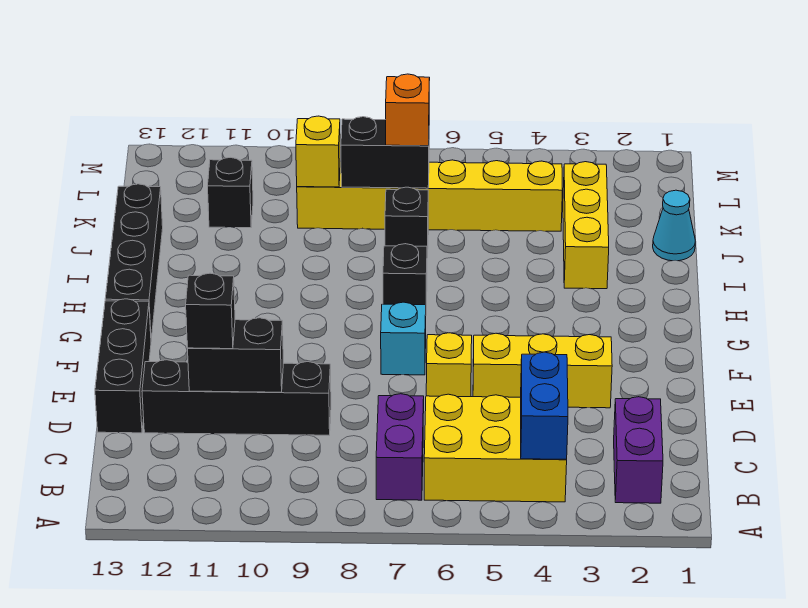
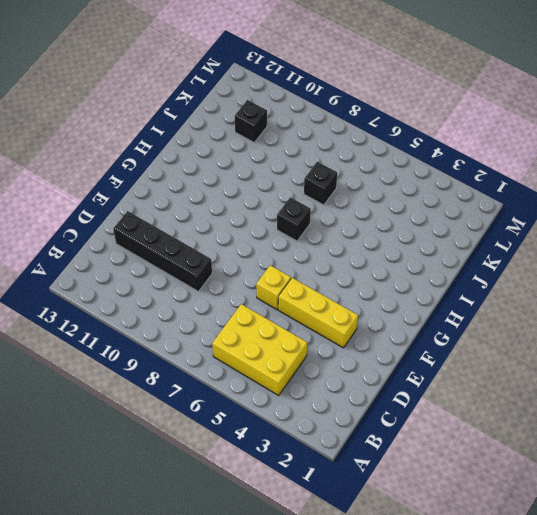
none -> purple brick B2:C2 level 1
none -> purple brick B7:C7 level 1
none -> black brick D13:F13 level 1

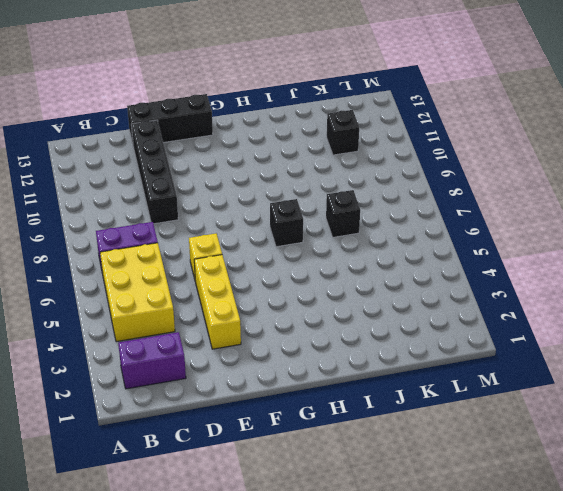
none -> cyan brick F7 level 1
none -> black brick G13:J13 level 1
none -> yellow brick I3:K3 level 1

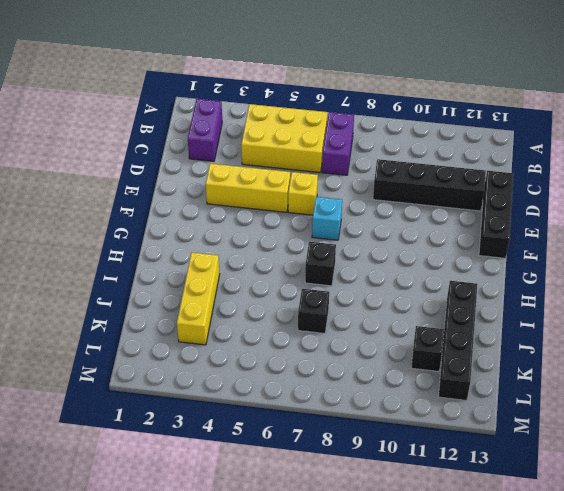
black brick I12:L12 level 1 -> black brick G13:J13 level 1
none -> cyan cone J1 level 1
none -> yellow brick K4:K9 level 1
none -> blue brick B4:C4 level 2

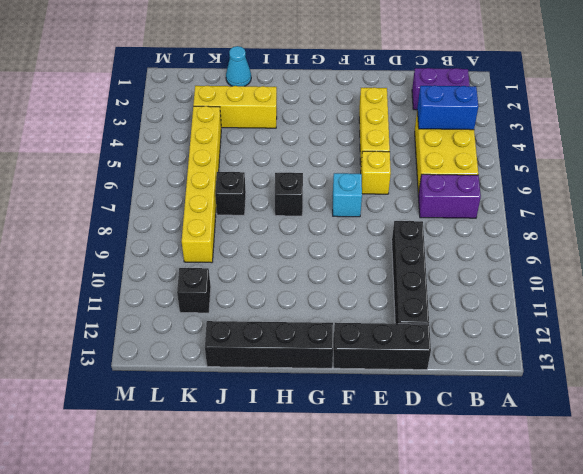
none -> black brick D10:D11 level 2
none -> black brick K7:K8 level 2
none -> yellow brick K9 level 2

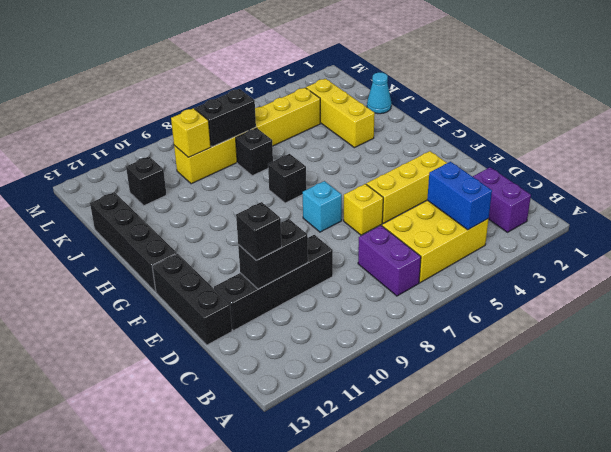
none -> orange brick K7 level 3

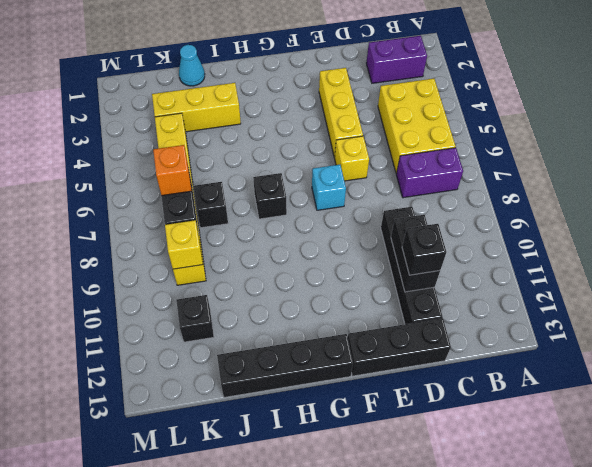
none -> blue brick B4:C4 level 2

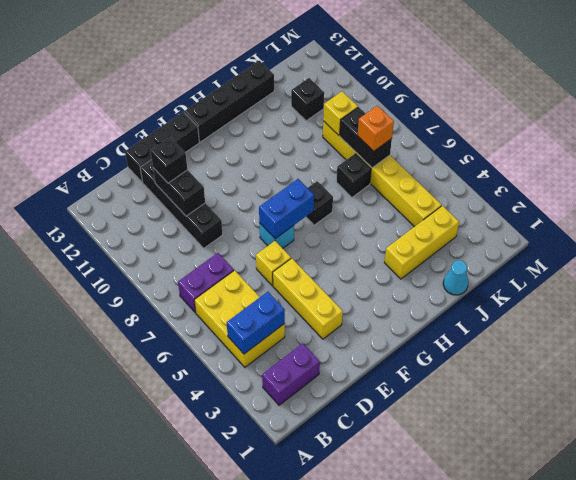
blue brick F7:G7 level 2 -> none

